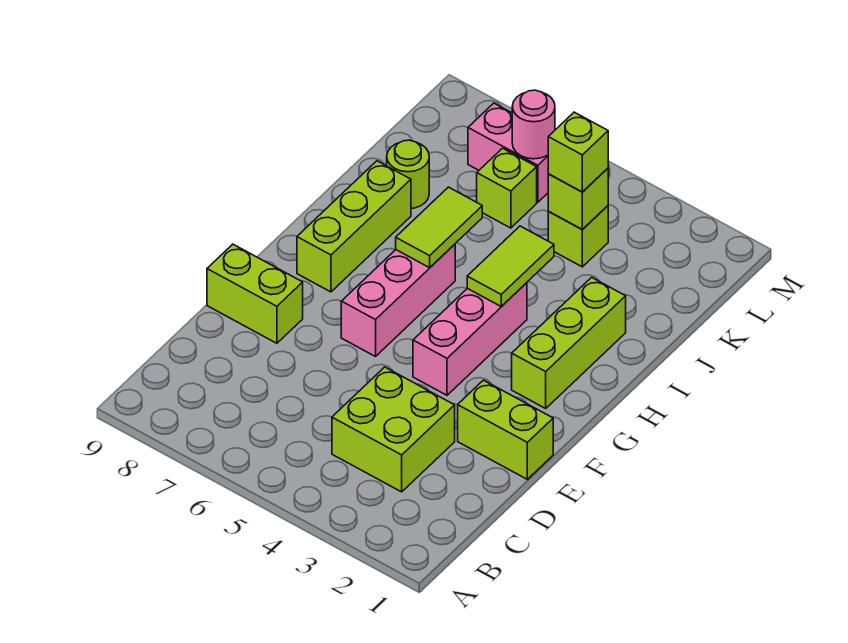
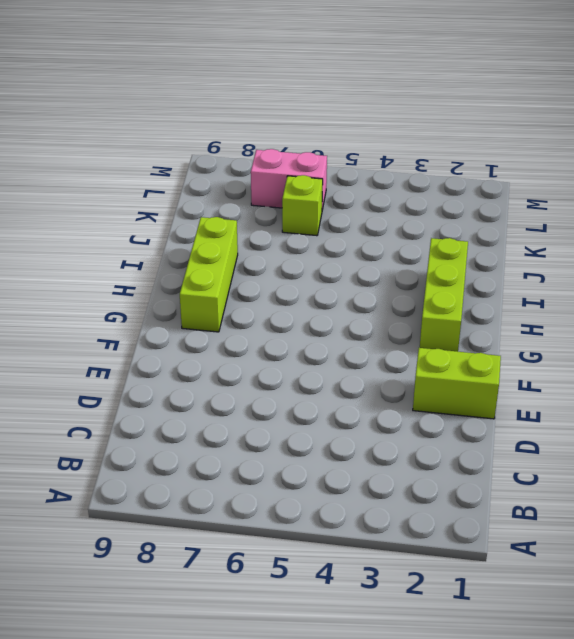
none -> lime brick C3:D4 level 1
none -> lime brick E8:E9 level 1
none -> pink brick F4:H4 level 1

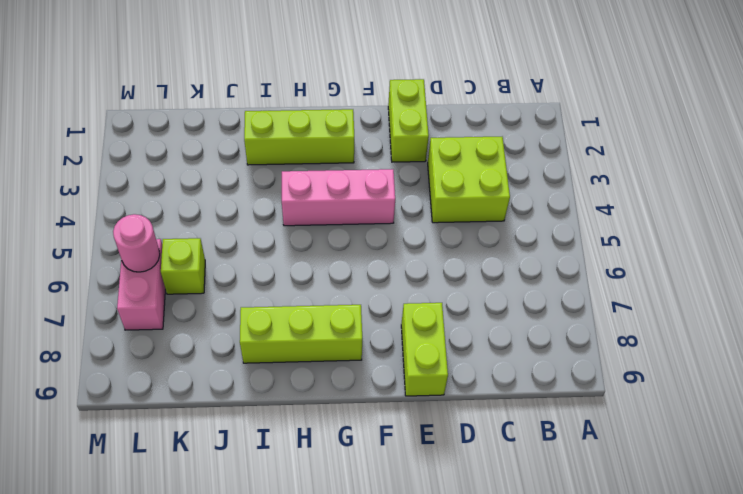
none -> pink brick F6:H6 level 1
none -> lime round brick J8 level 1
none -> lime brick K4 level 1

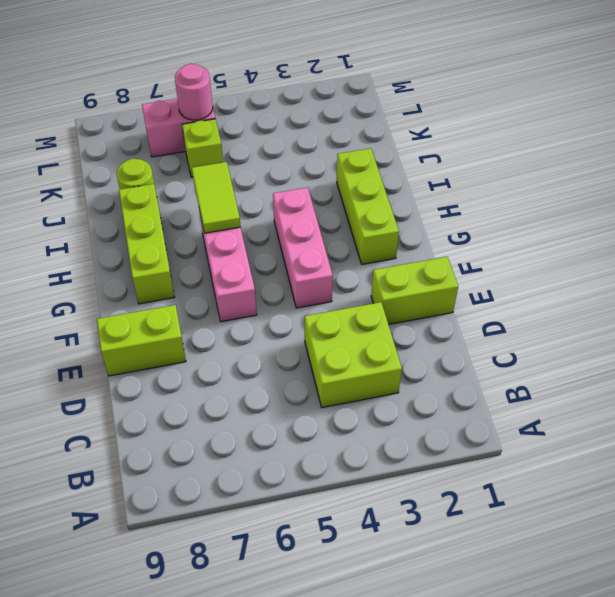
none -> lime brick K4 level 1
none -> lime tile H4:I4 level 2
none -> lime brick K4 level 2

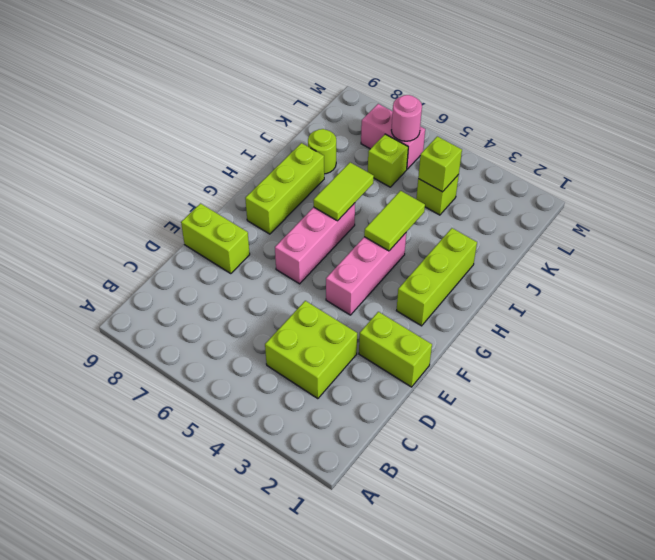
none -> lime brick K4 level 3

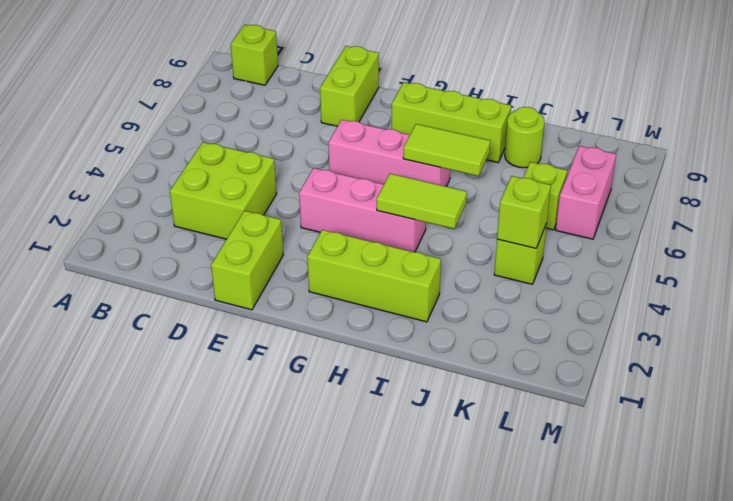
lime brick B9 level 1 -> lime brick K4 level 3
none -> pink round brick L6 level 2

